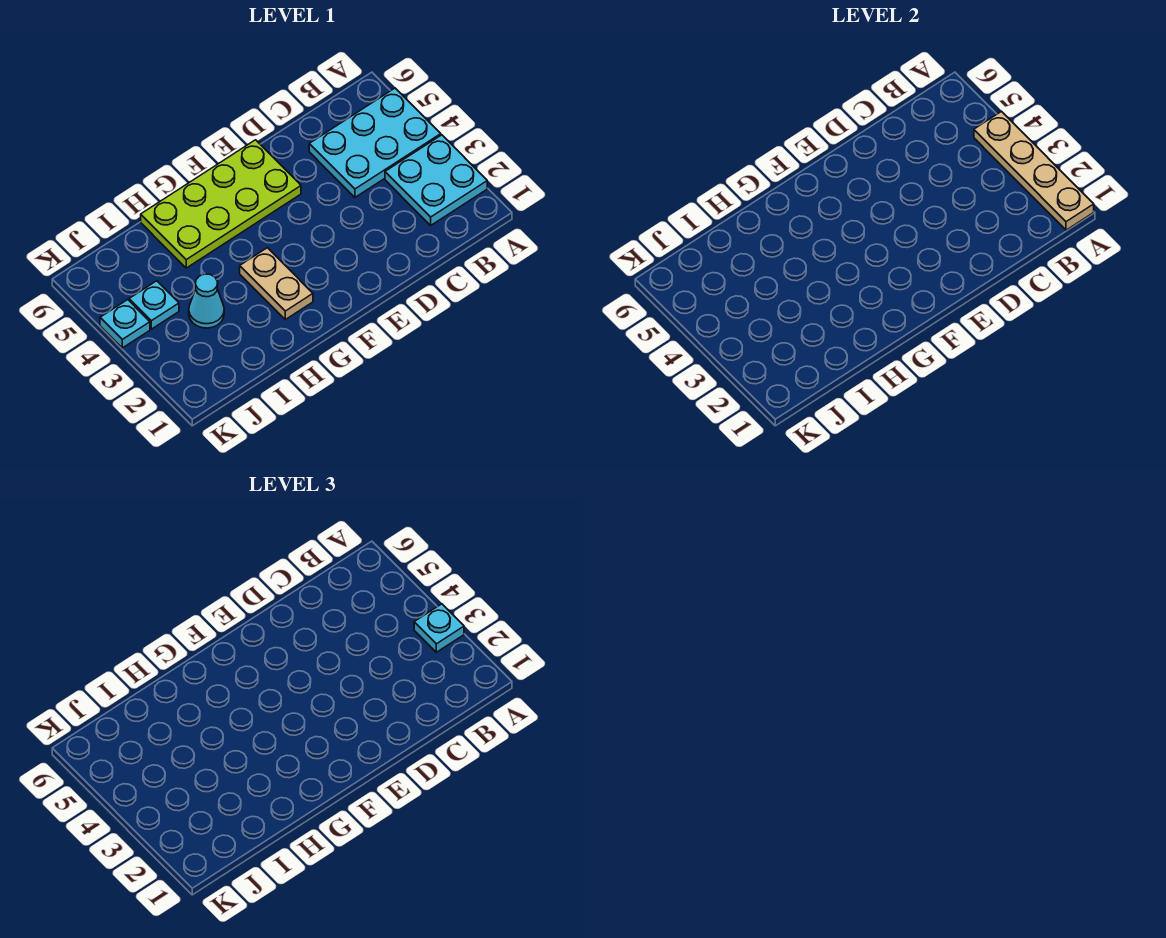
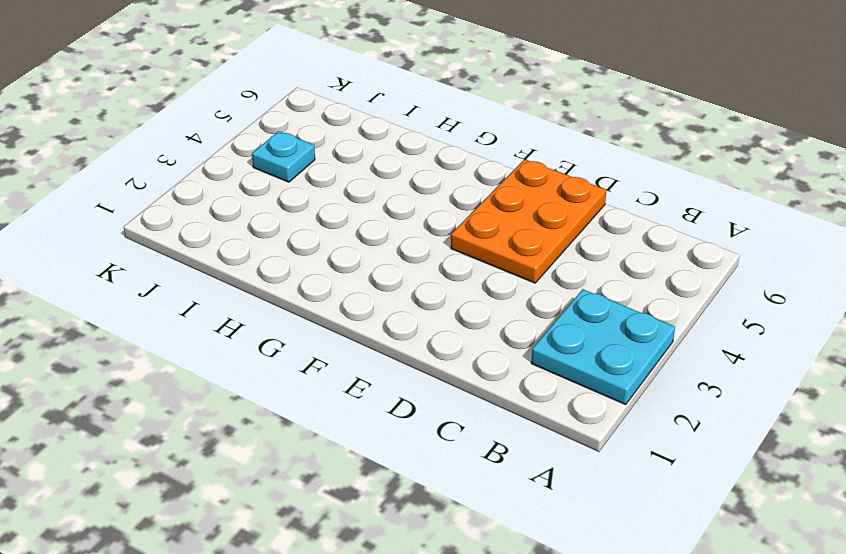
orange plate D4:E6 level 1 -> lime plate E5:H6 level 1
none -> cyan plate A4:C5 level 1
none -> tan plate G2:G3 level 1

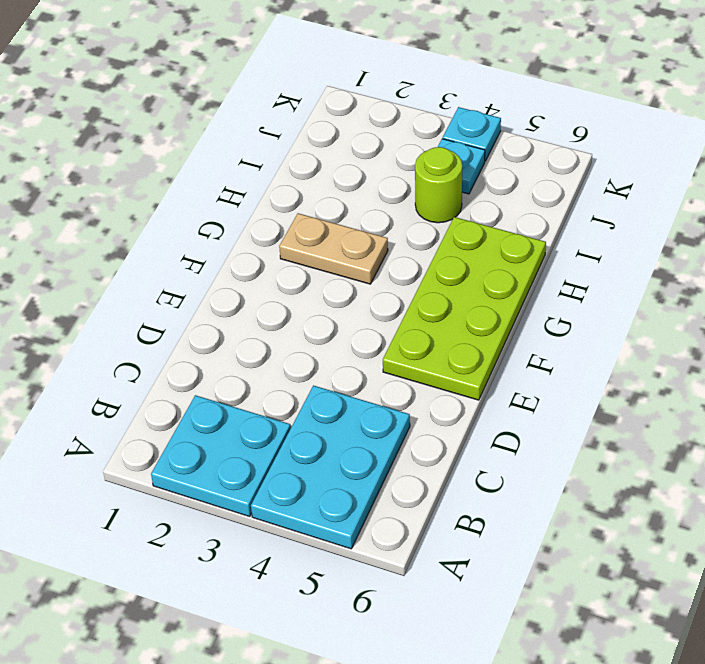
lime round brick I4 level 1 -> none
none -> cyan cone I3 level 1
none -> tan plate A1:A4 level 2

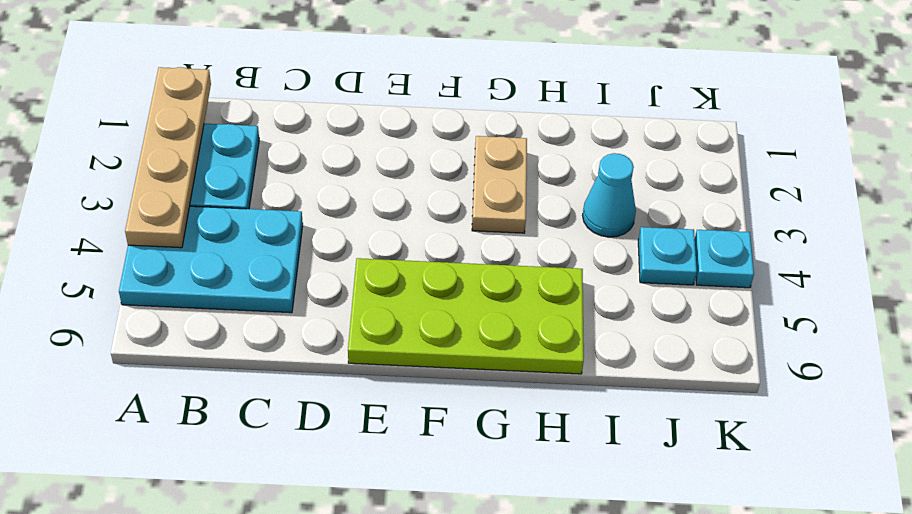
none -> cyan plate A3 level 3

